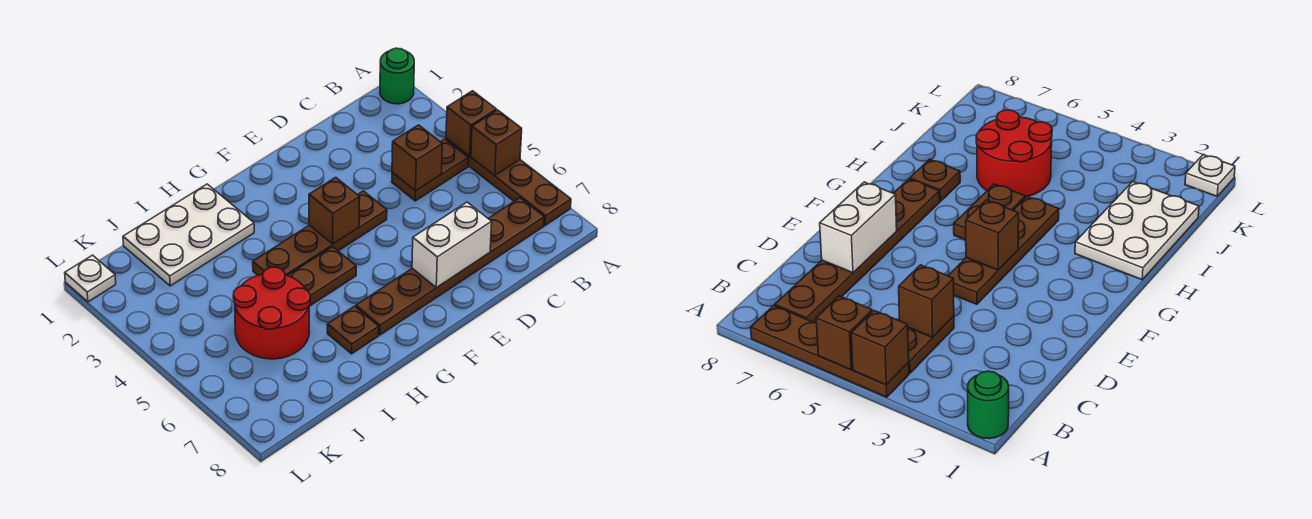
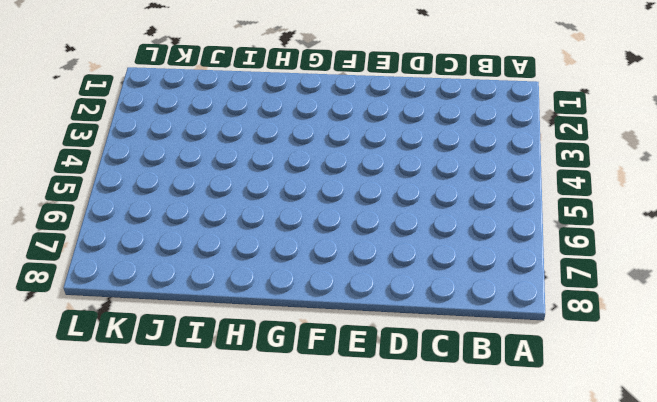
none -> green round brick A1 level 1
none -> brown plate A4:A7 level 1
none -> brown plate B4:C4 level 1

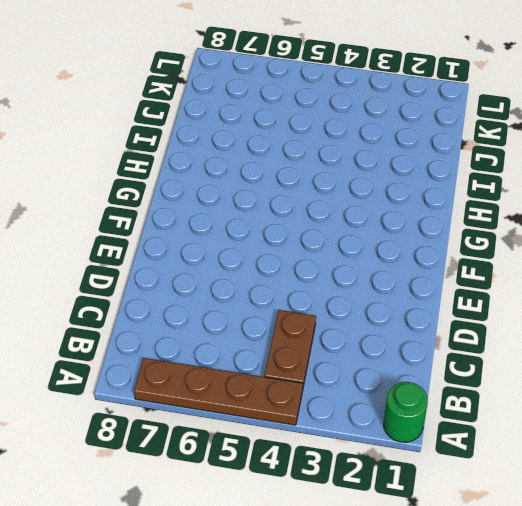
none -> brown plate B7:G7 level 1
none -> brown plate E4:H4 level 1
none -> brown plate G5:H5 level 1

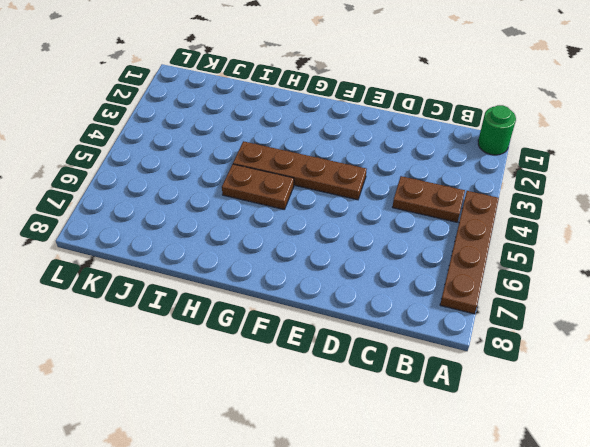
none -> brown plate B7:G7 level 1
none -> white plate H1:J2 level 1
none -> brown plate H7 level 1

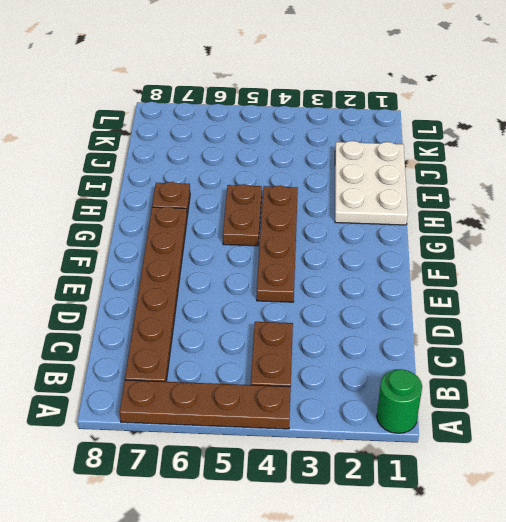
none -> red round brick I5:J6 level 1
none -> white plate L1 level 1
none -> brown brick A4 level 2

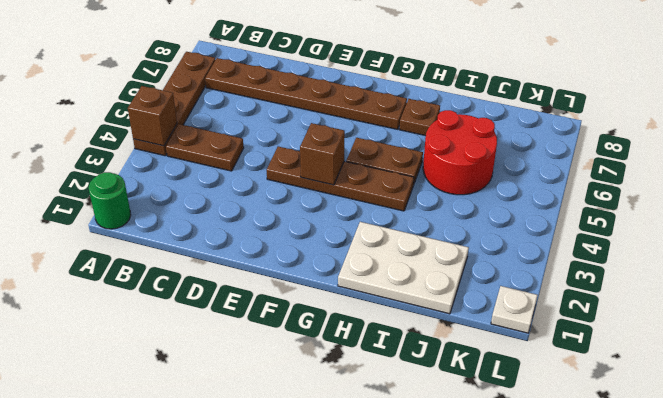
none -> brown brick A5 level 2
none -> brown brick C4 level 2
none -> white brick D7:E7 level 2

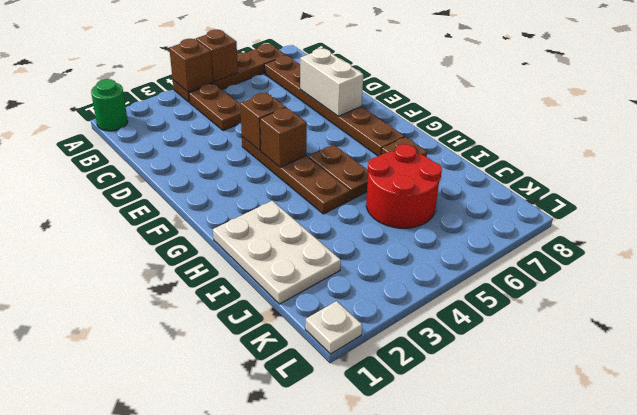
brown brick E4 level 2 -> brown brick C4 level 2

